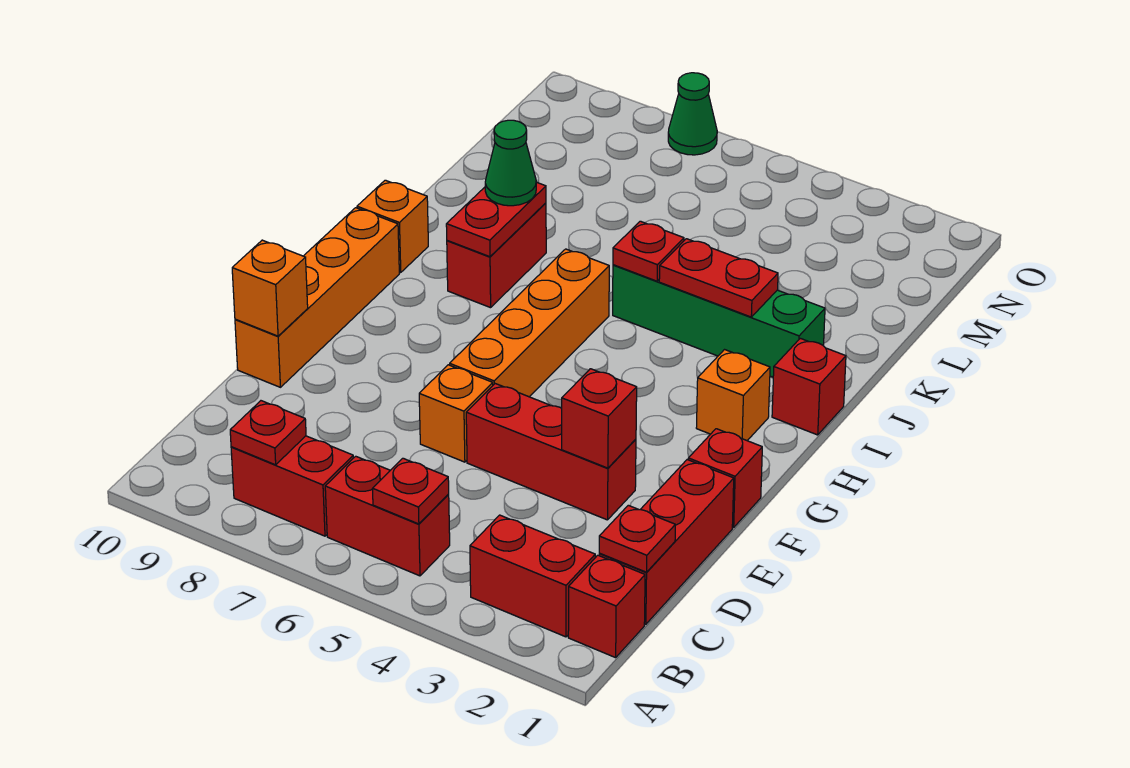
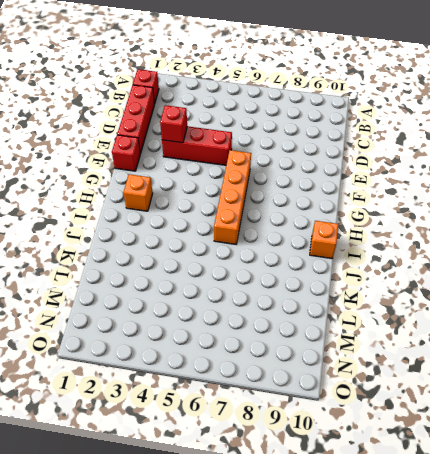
none -> red brick B2:B3 level 1
none -> red brick B5:B6 level 1
none -> red brick B7:B8 level 1

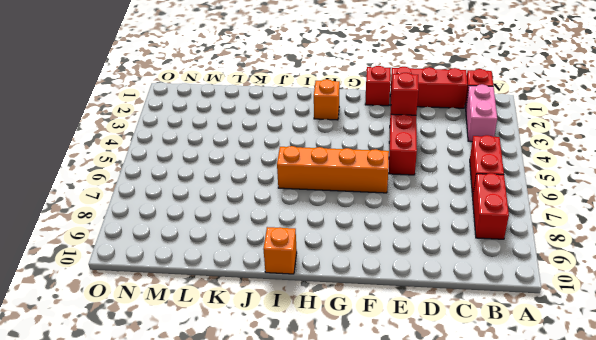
pink brick B2:B3 level 1 -> red brick B2:B3 level 1
none -> orange brick E6 level 1
none -> orange brick E10:H10 level 1
none -> red brick I1 level 1

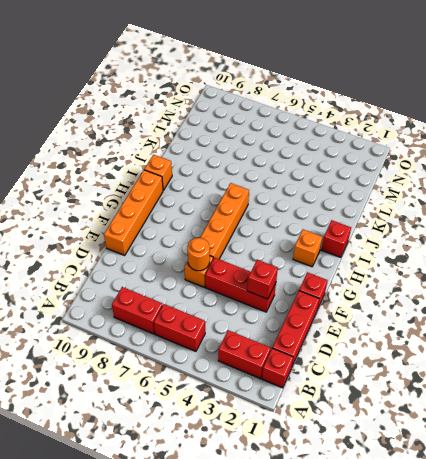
orange round brick E6 level 2 -> none
none -> red brick I8:J8 level 1
none -> green brick J2:J5 level 1
none -> green cone O7 level 1

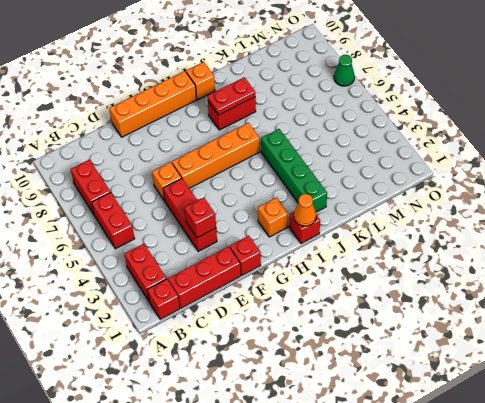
orange cone I1 level 2 -> none
none -> red plate B5 level 2
none -> red plate B8 level 2
none -> red plate C1 level 2

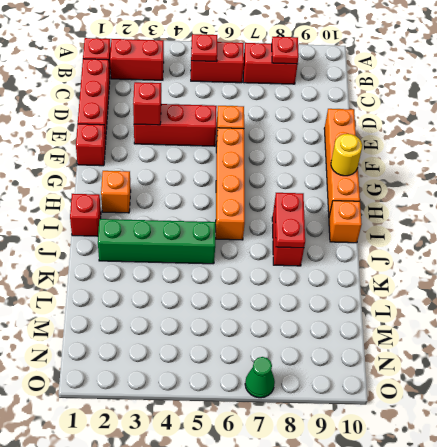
yellow round brick G10 level 2 -> none
none -> red plate C1 level 2
none -> orange brick E10 level 2
none -> red plate J3:J4 level 2

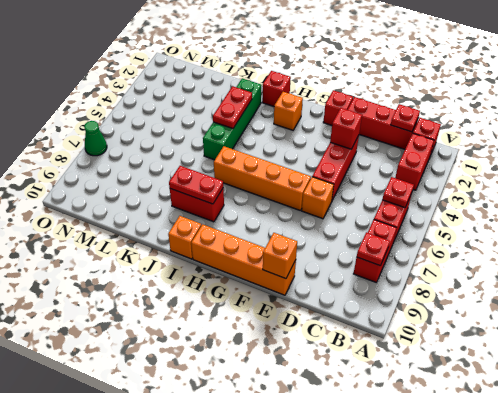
none -> red plate J5 level 2
none -> green cone J8 level 3

